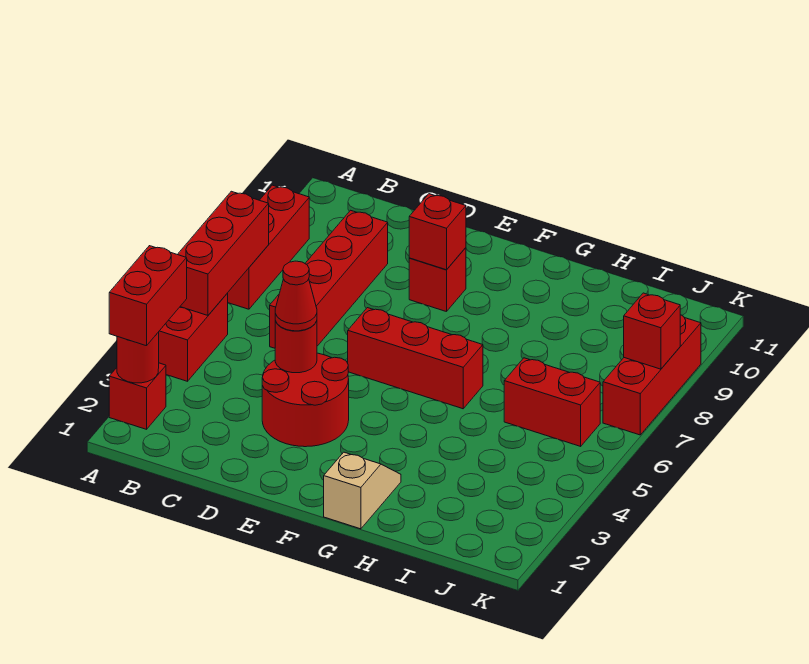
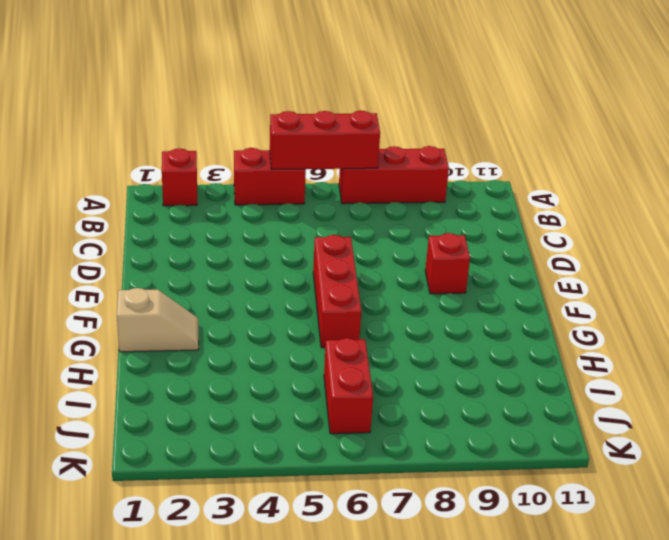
none -> red brick C6:C9 level 1
none -> red round brick D3:E4 level 1
none -> red brick K7:K9 level 1

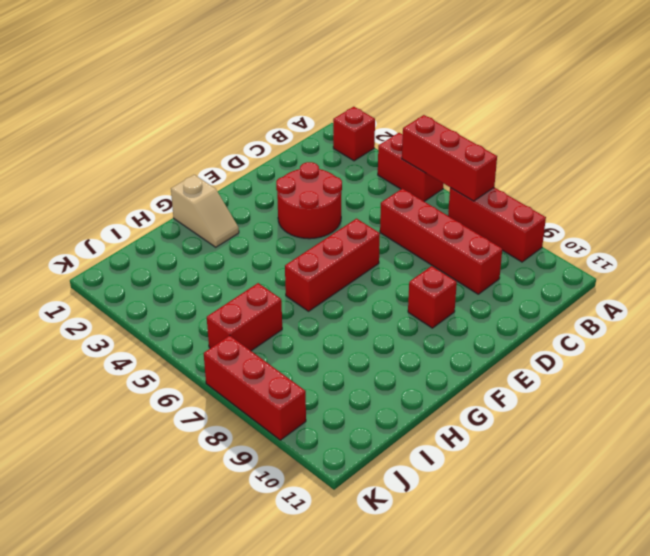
none -> red round brick A2 level 2
none -> red round brick D4 level 2
none -> red brick E9 level 2

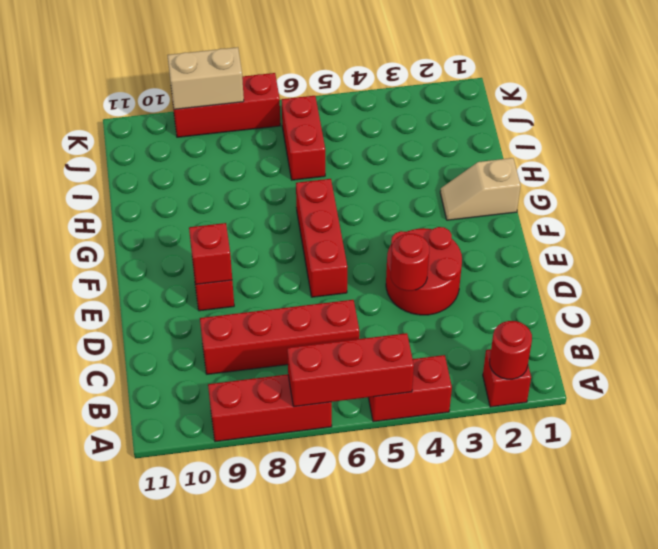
tan brick K8:K9 level 2 -> red brick K8 level 2
none -> red brick A2:A3 level 3
none -> red cone D4 level 3

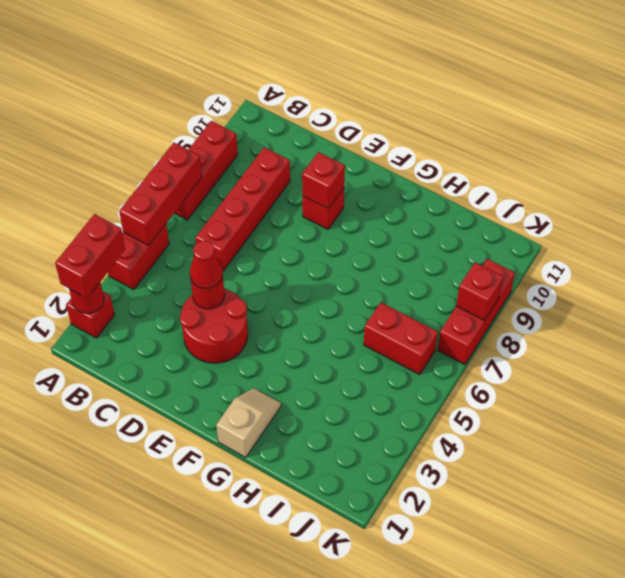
none -> red brick E6:G6 level 1

